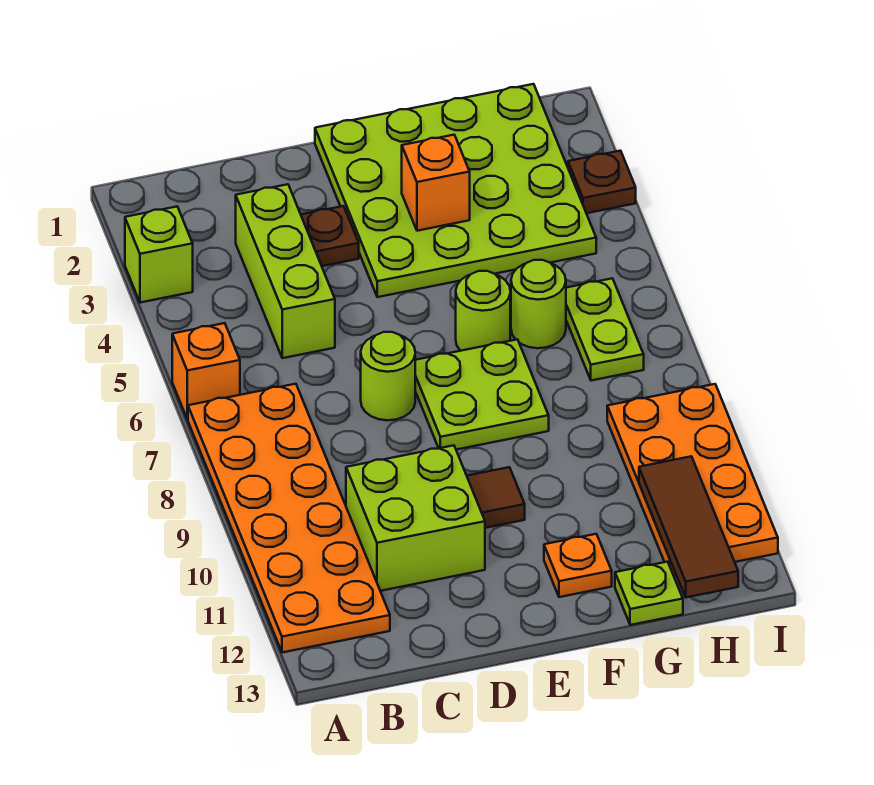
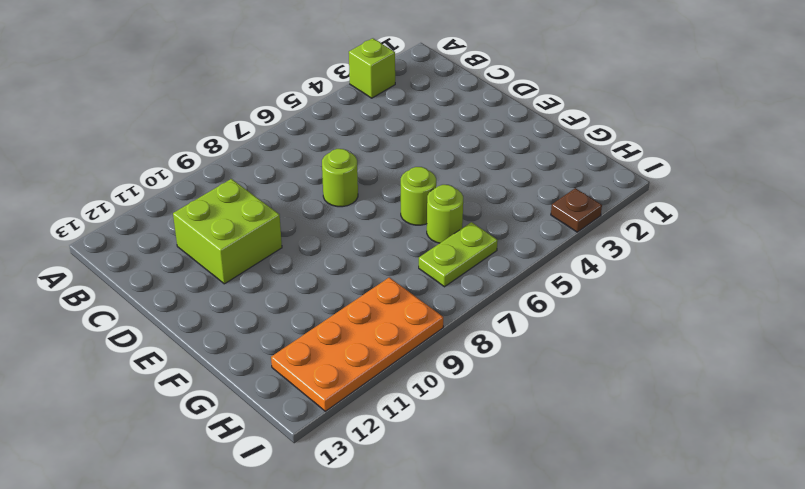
none -> orange brick A6 level 1
none -> orange plate A7:B12 level 1
none -> lime brick C3:C5 level 1

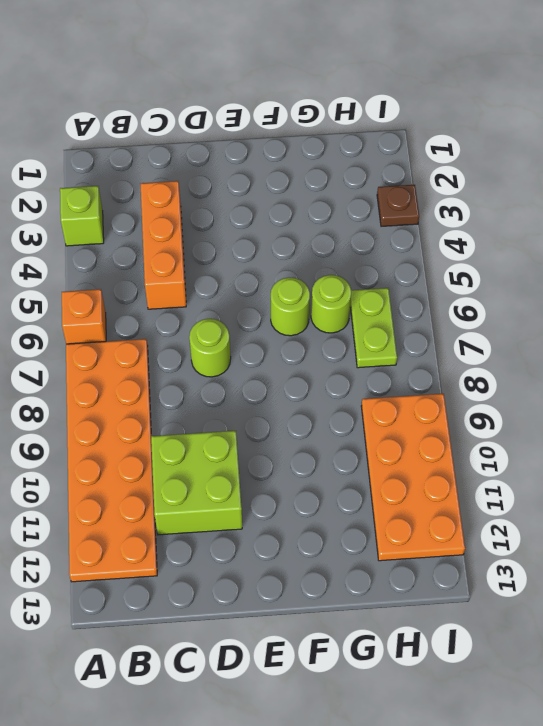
orange brick C3:C5 level 1 -> lime brick C3:C5 level 1
none -> brown plate D3 level 1
none -> lime plate E1:H4 level 1
none -> lime plate E7:F8 level 1

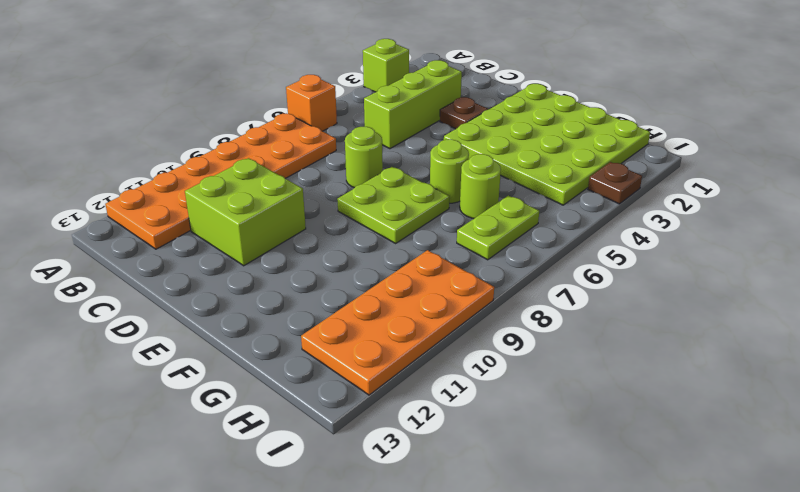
none -> brown tile E10 level 1
none -> orange plate F12 level 1
none -> lime plate G13 level 1

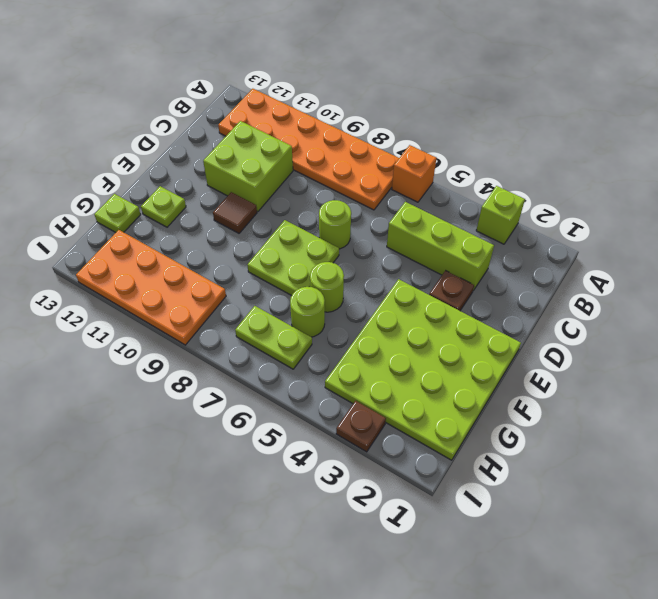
lime plate F12 level 1 -> orange plate F12 level 1
none -> orange brick F3 level 2
none -> brown tile H11:H13 level 2

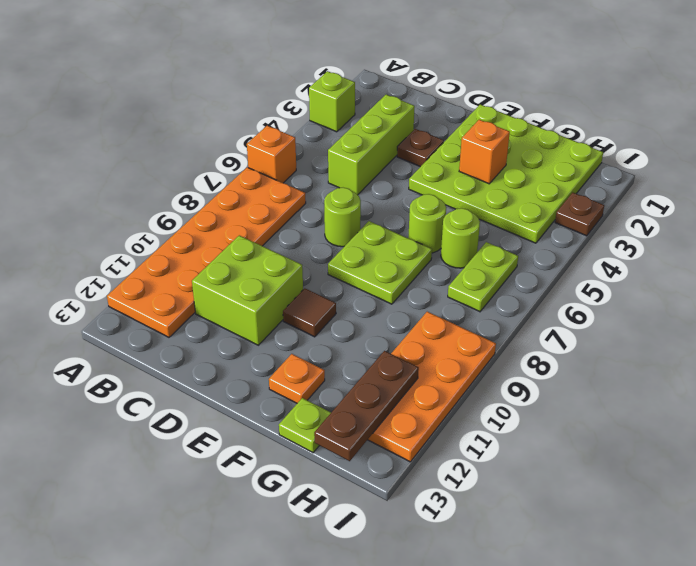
brown plate H11:H13 level 2 -> brown tile H11:H13 level 2

